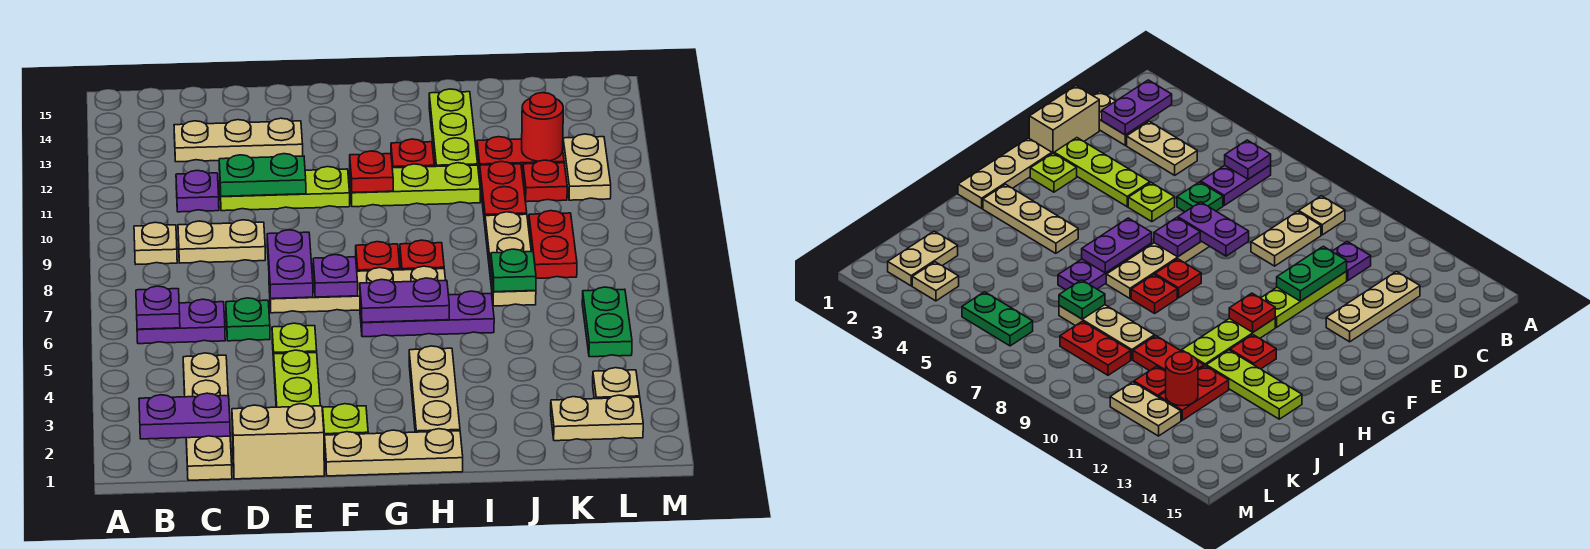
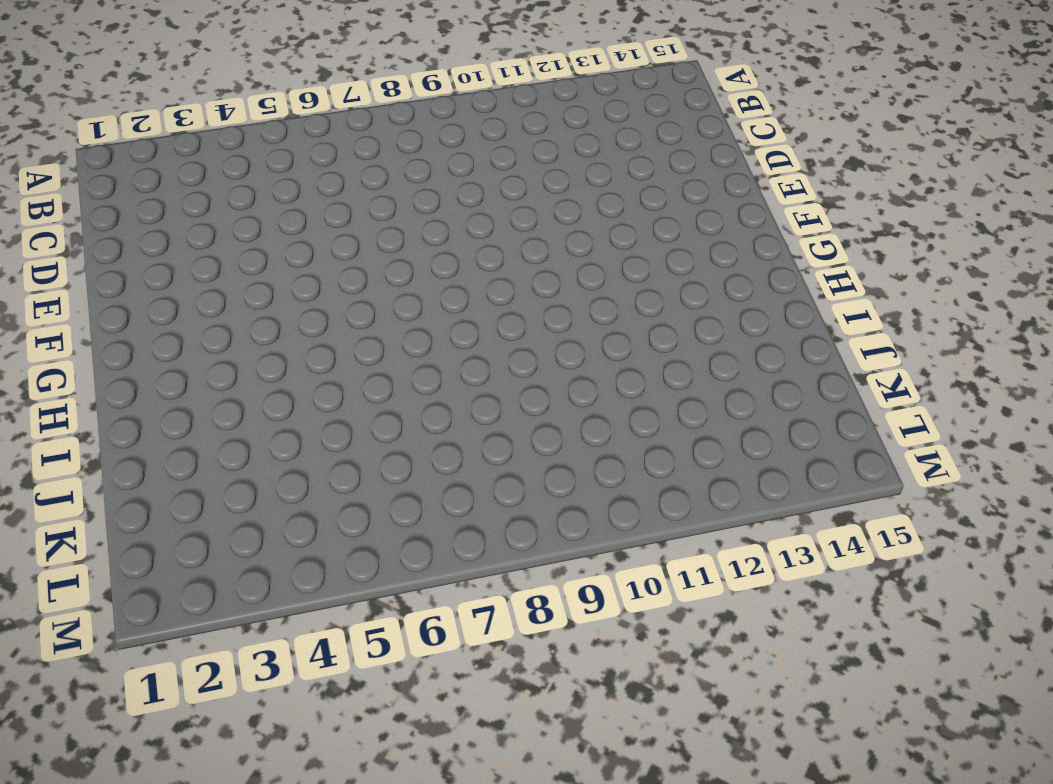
none -> purple plate B6:C6 level 1
none -> tan plate B9 level 1
none -> tan plate C1:C2 level 1
none -> tan plate C3:C4 level 1

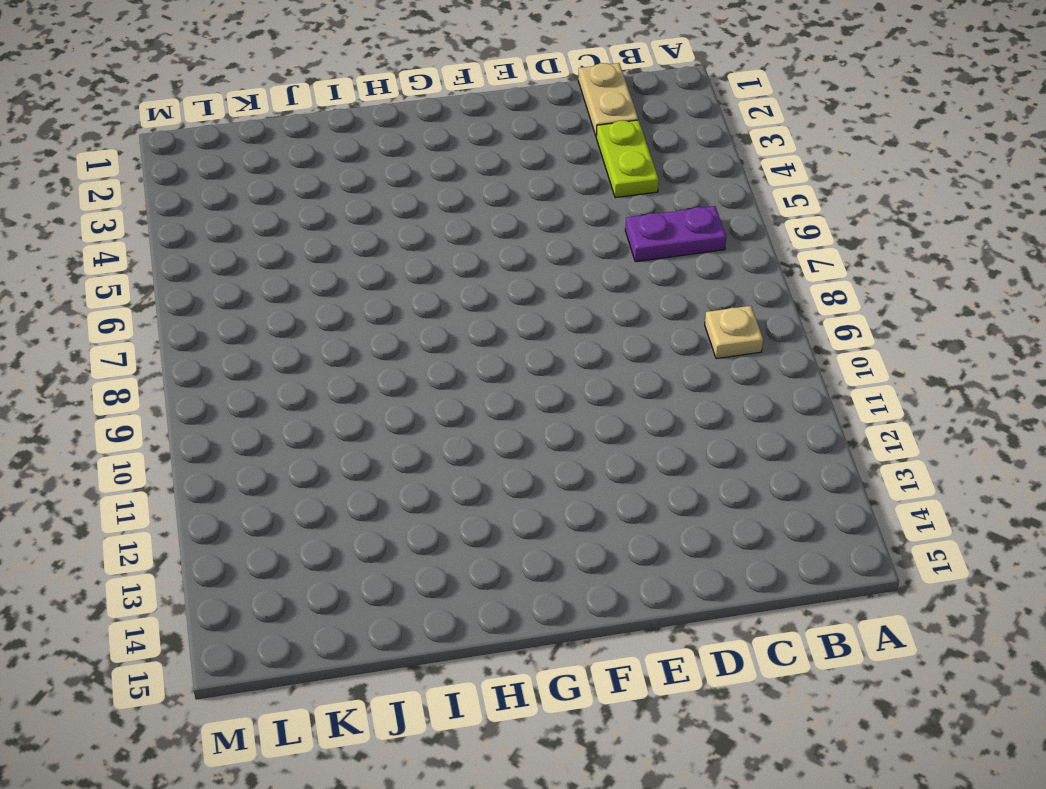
lime plate C3:C4 level 1 -> tan plate C3:C4 level 1
none -> tan plate C9:D9 level 1
none -> purple plate C11 level 1
none -> tan plate C13:E13 level 1
none -> tan brick D1:E1 level 1

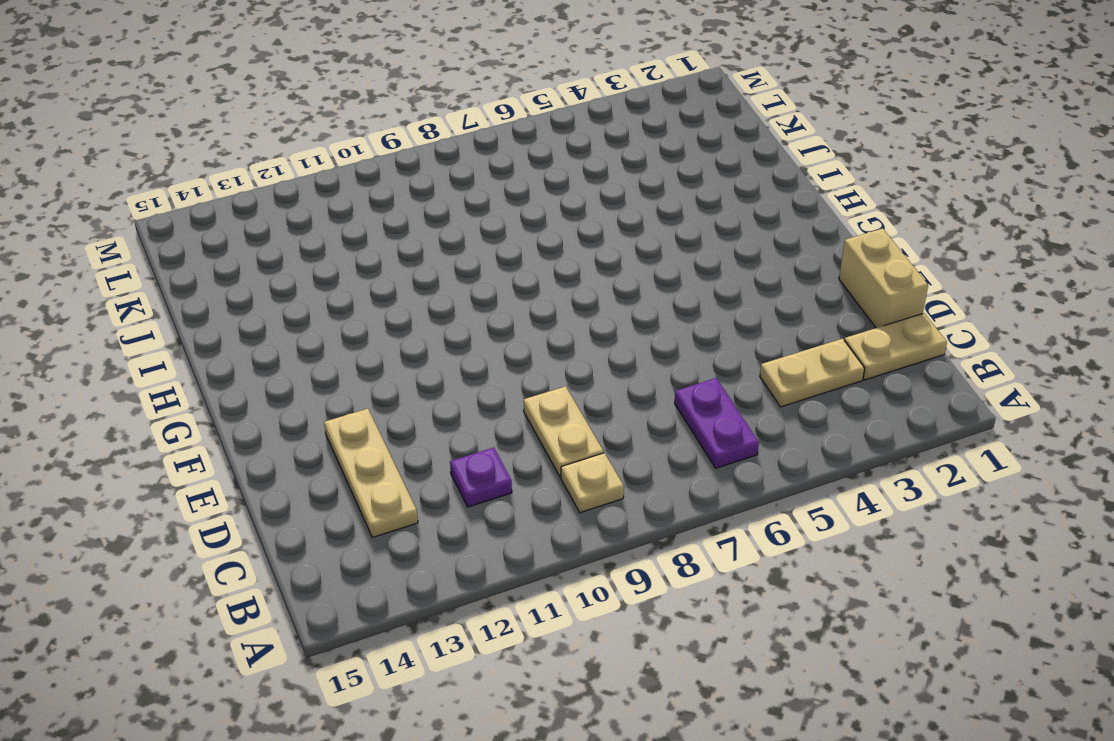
none -> green plate D6 level 1
none -> lime plate D11:F11 level 1
none -> lime plate E2:E4 level 1
none -> lime plate E5 level 1

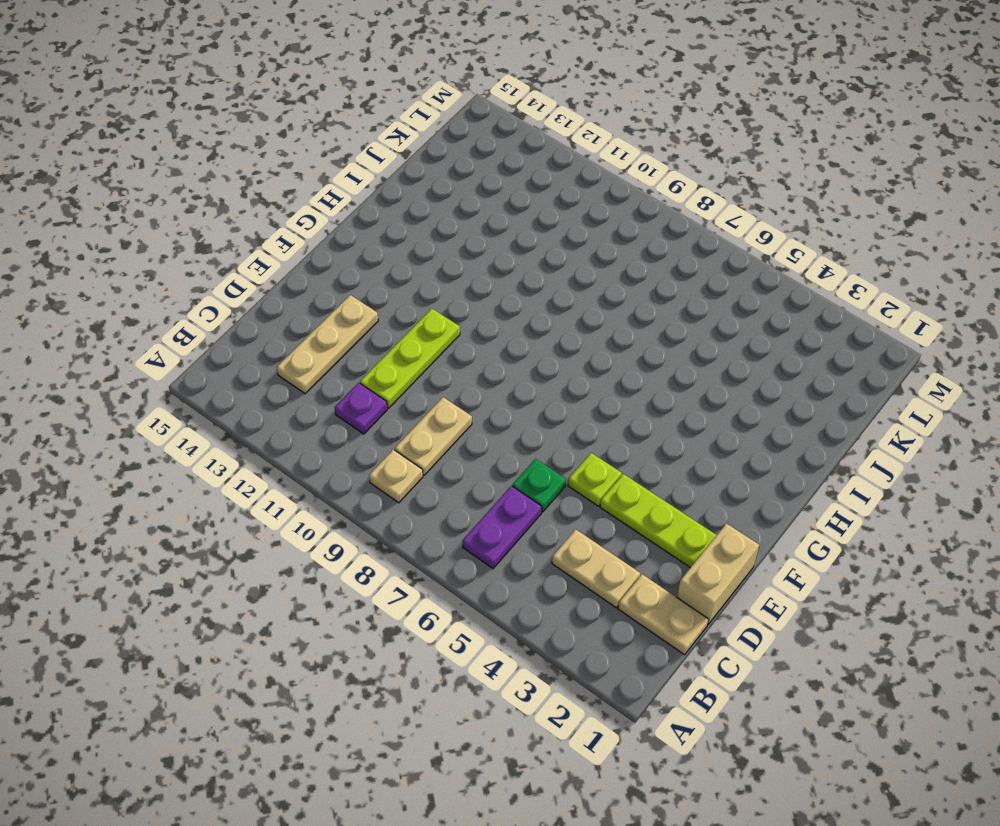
none -> tan plate E7:H7 level 1
none -> tan plate F1:H1 level 1
none -> lime plate F2 level 1
none -> purple plate G6:I6 level 1

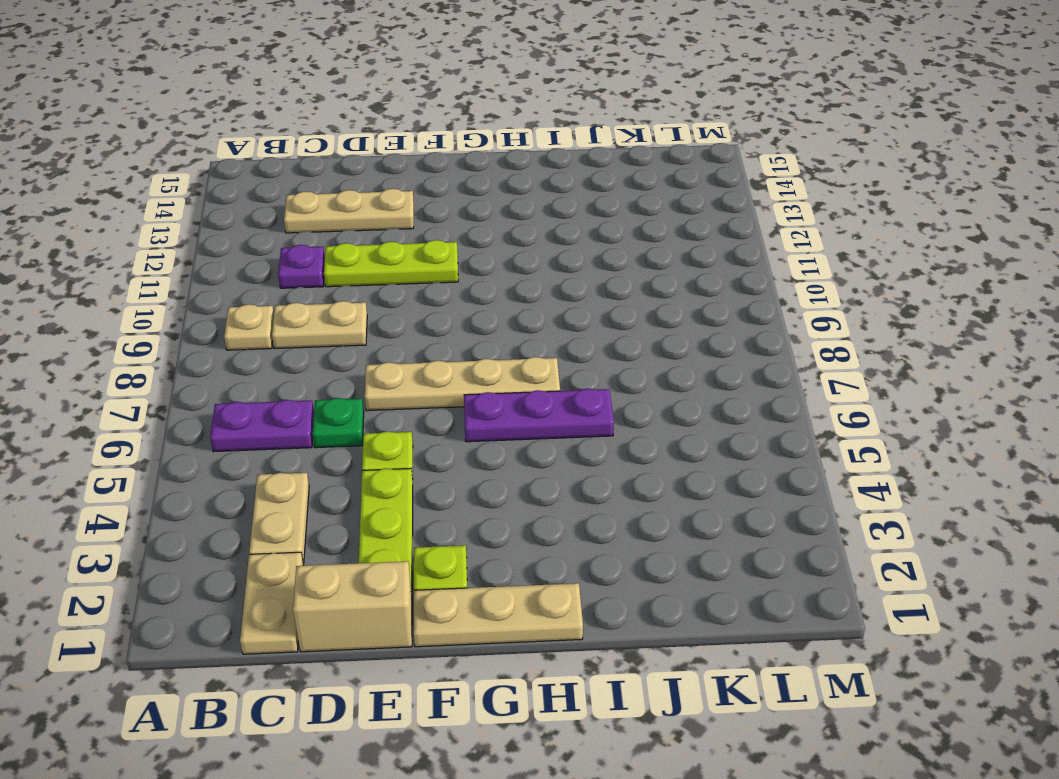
none -> red plate G8 level 1
none -> lime plate G11:I11 level 1
none -> tan plate H2:H4 level 1
none -> red plate H8 level 1

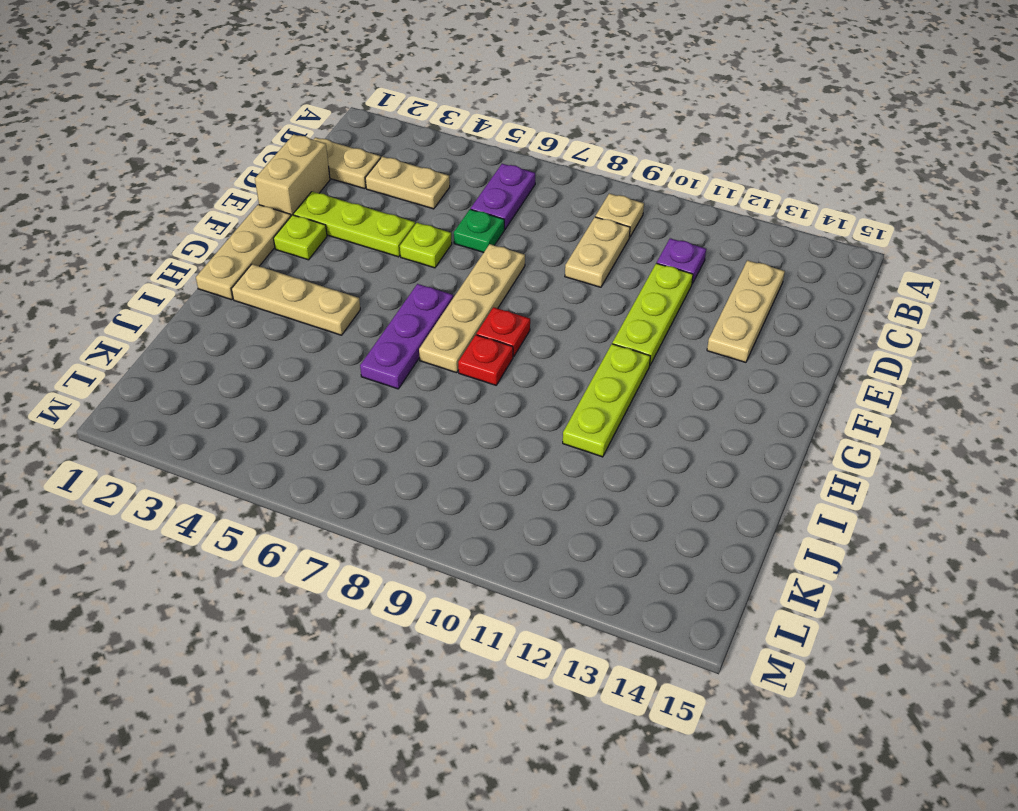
none -> red plate H12 level 1
none -> lime plate I12:I14 level 1
none -> tan plate J7:J9 level 1
none -> red plate J10:J11 level 1

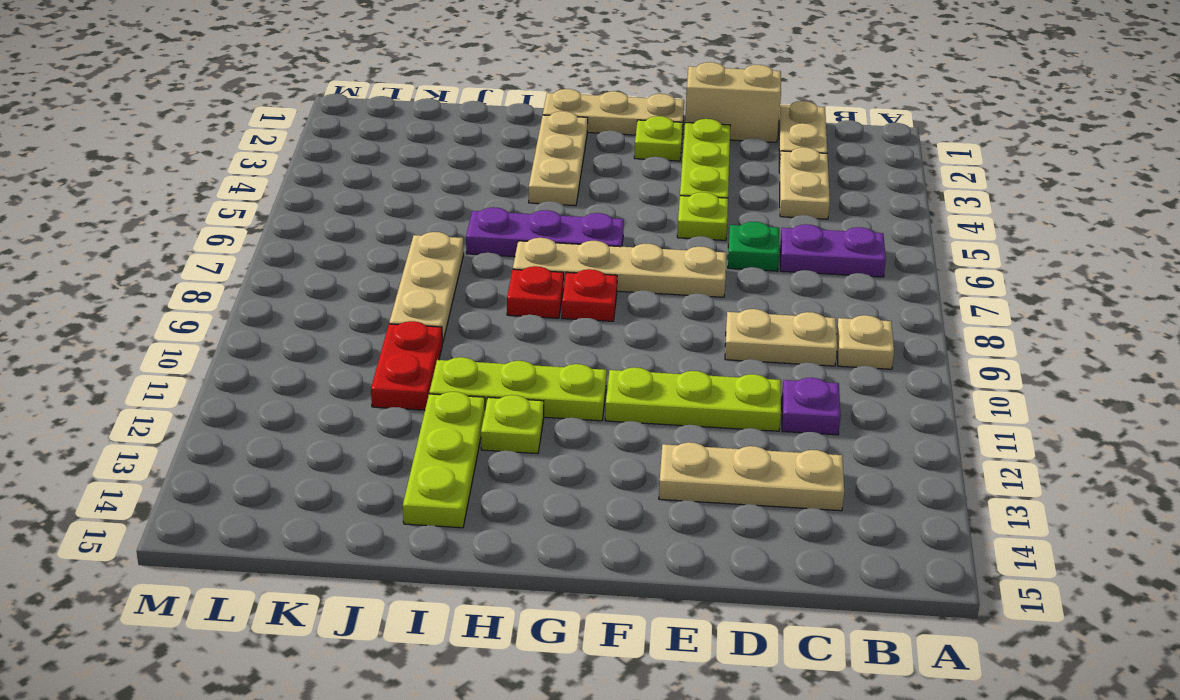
lime plate H12 level 1 -> red plate H12 level 1
none -> red plate J12:K12 level 1
none -> tan plate K2:L2 level 1
none -> red plate K8:K9 level 1
none -> red plate K11 level 1

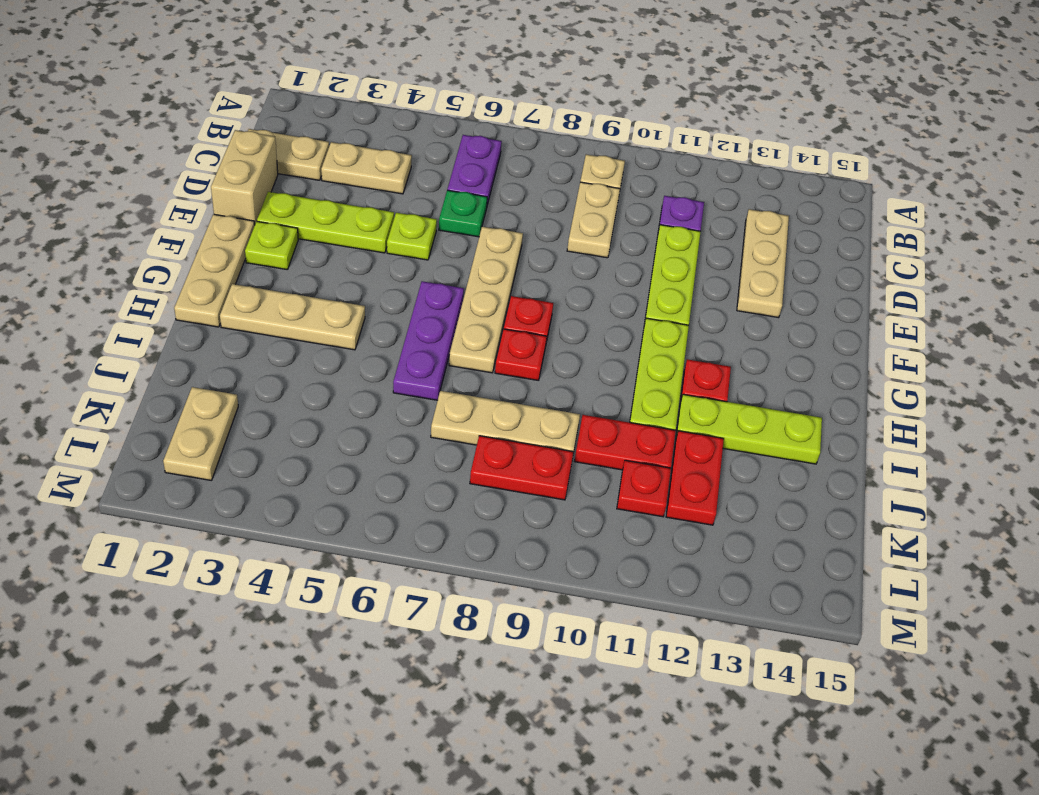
none -> tan plate L3 level 1
none -> green plate L5:L6 level 1
none -> tan plate L11:L12 level 1
none -> purple plate B2:C2 level 2

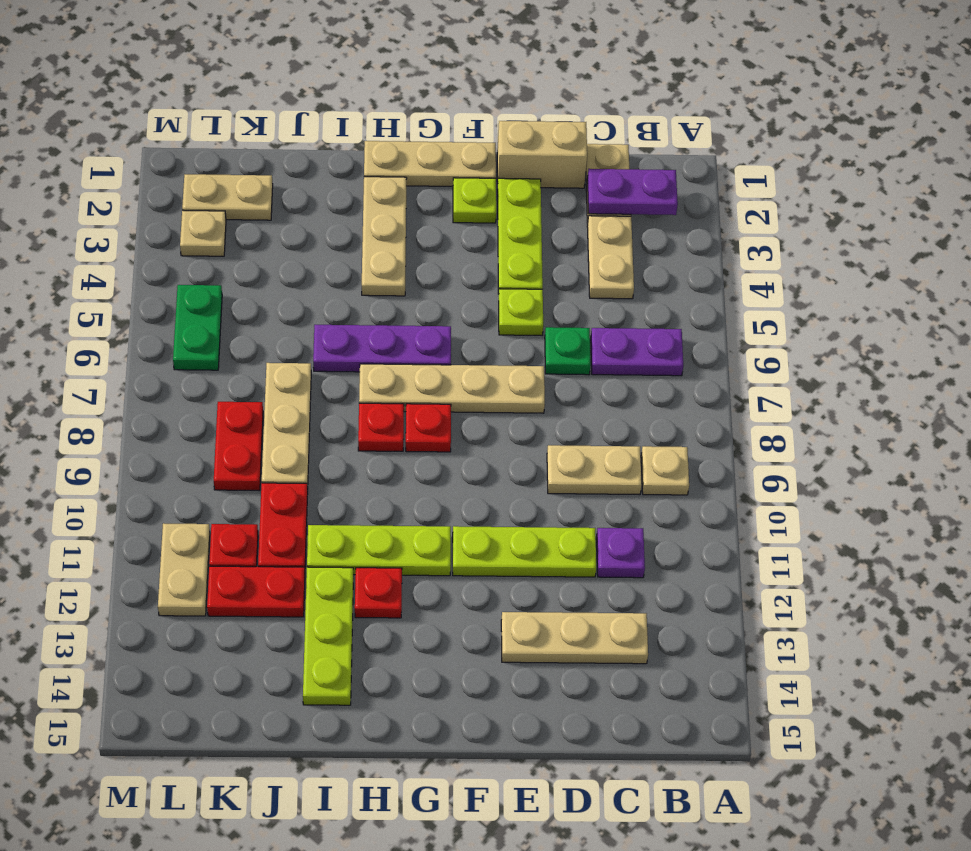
none -> purple plate B6 level 2
none -> green plate D11:E11 level 2
none -> purple plate E7:E8 level 2
none -> purple plate F7 level 2

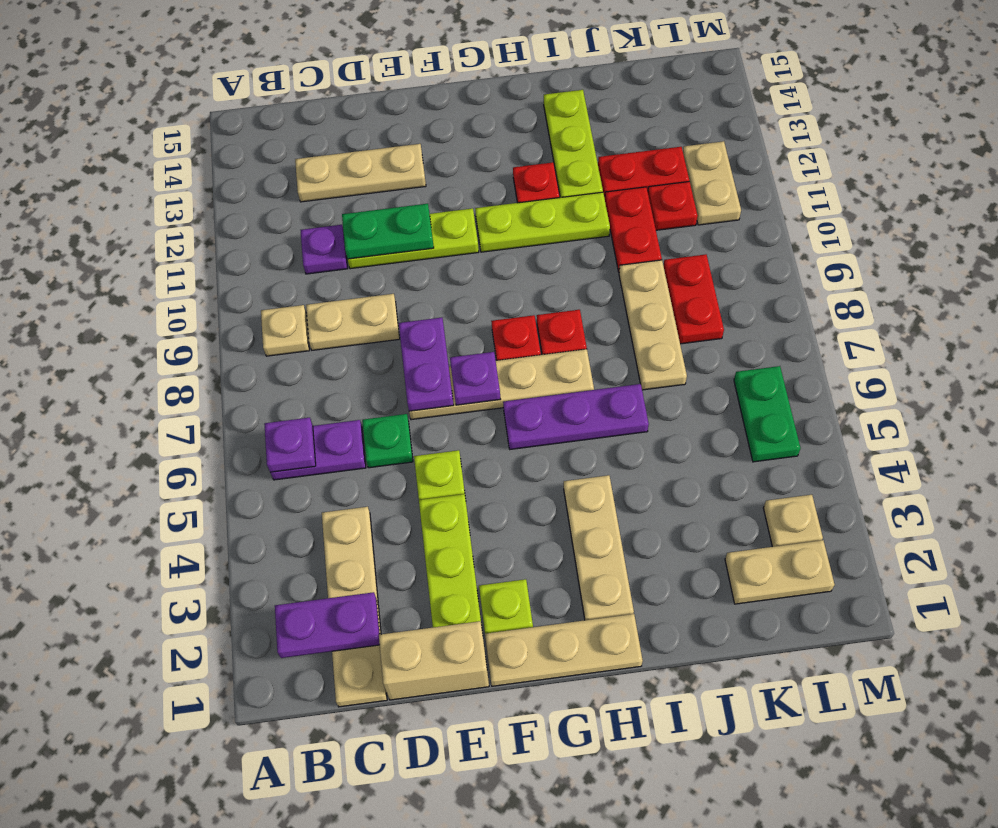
none -> purple plate G6:H6 level 2
none -> red plate G11 level 2
none -> green plate J7 level 2
none -> red round brick K12 level 2

